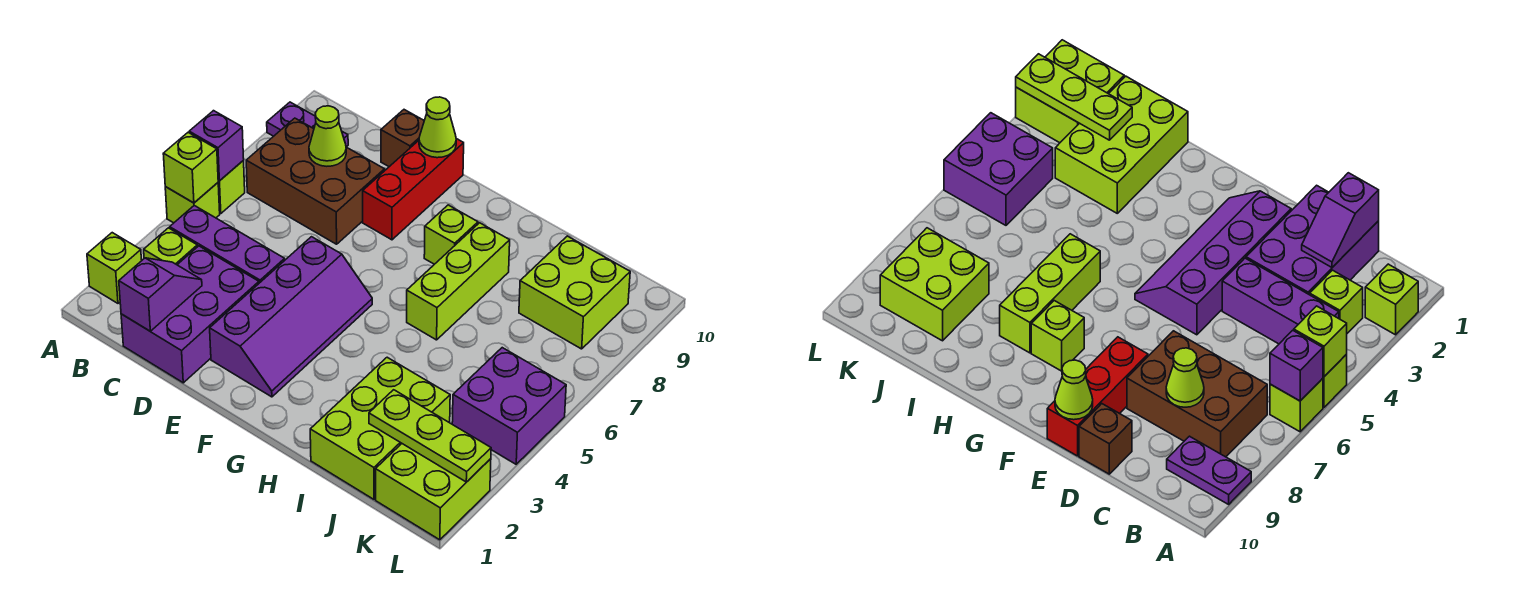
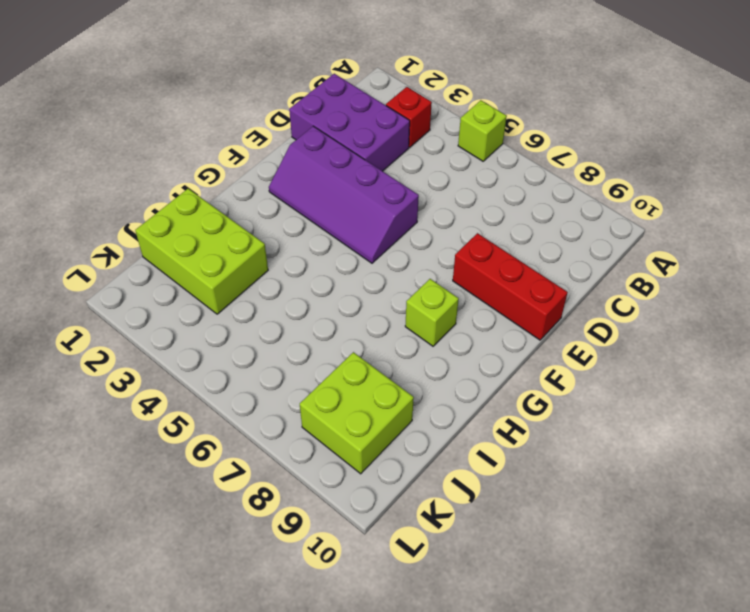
red brick B3 level 1 -> lime brick B3 level 1
none -> lime brick A2 level 1
none -> lime brick A6 level 1
none -> purple plate A9:B9 level 1

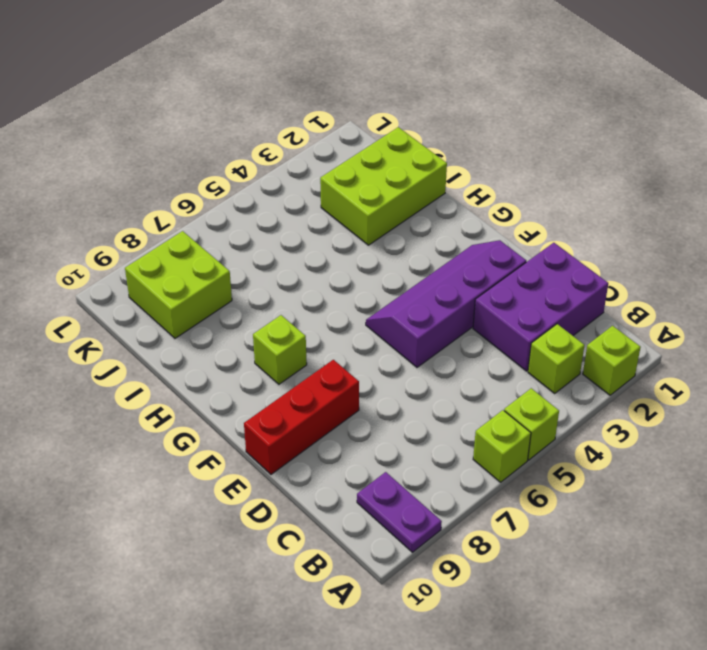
none -> purple brick B4:D4 level 1
none -> brown brick B7:D8 level 1
none -> brown brick D10 level 1

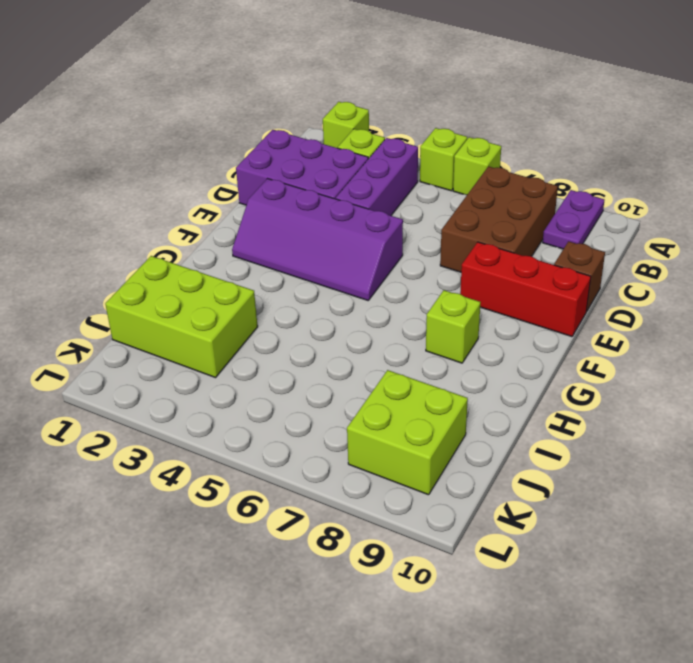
none -> lime brick H6:H8 level 1
none -> lime brick K1:L2 level 1
none -> purple brick K4:L5 level 1

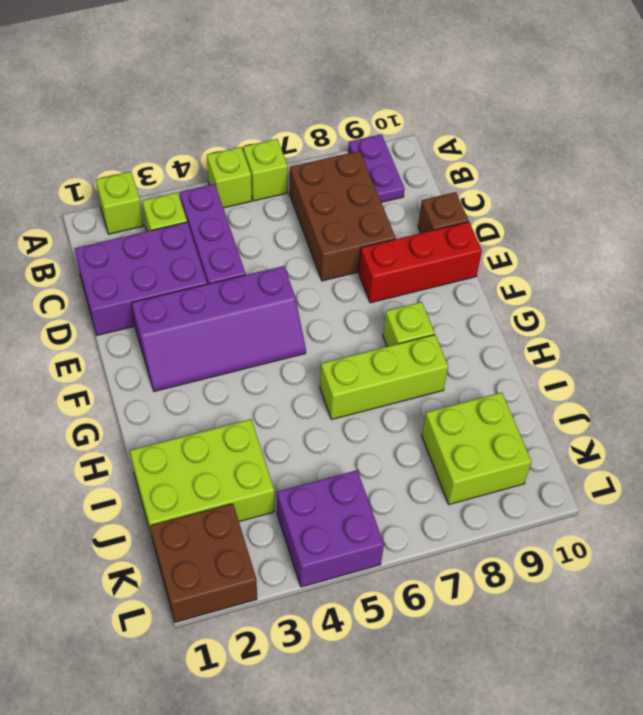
brown brick K1:L2 level 1 -> lime brick K1:L2 level 1
none -> lime brick A5 level 2
none -> purple brick A6 level 2
none -> purple slope C1:C2 level 2 top 1

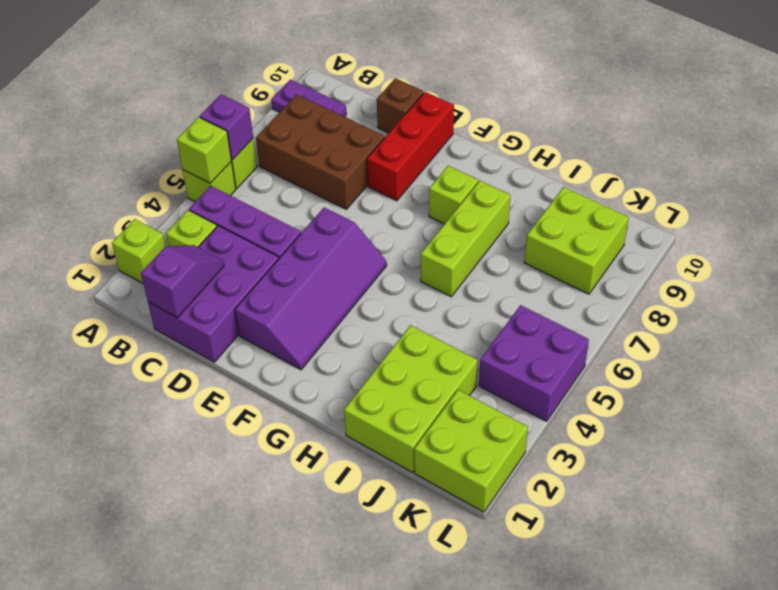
none -> lime cone C8 level 2
none -> lime cone E10 level 2
none -> lime plate J2:L2 level 2

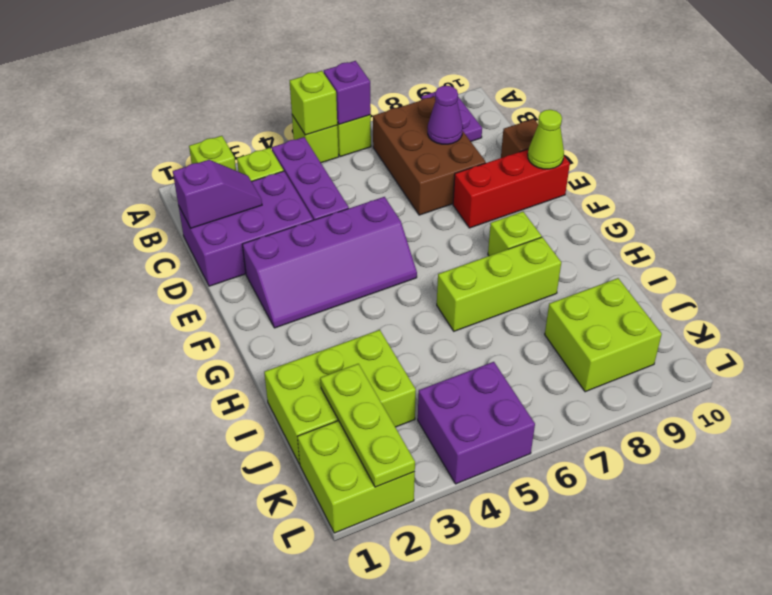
purple cone C8 level 2 -> lime cone C8 level 2

